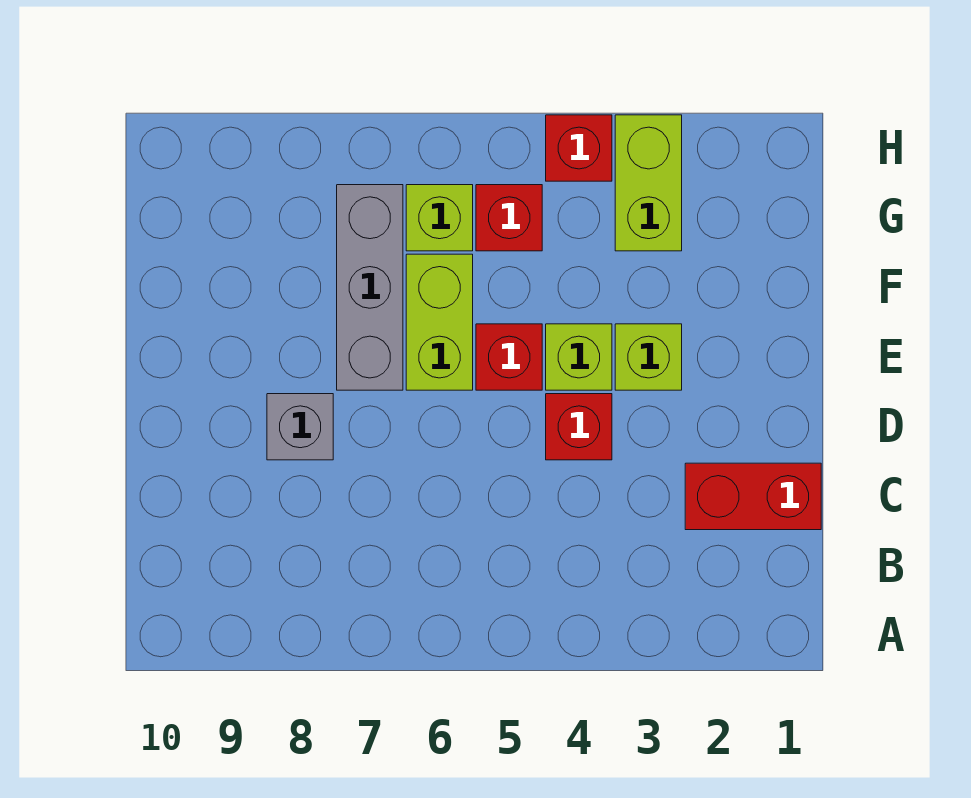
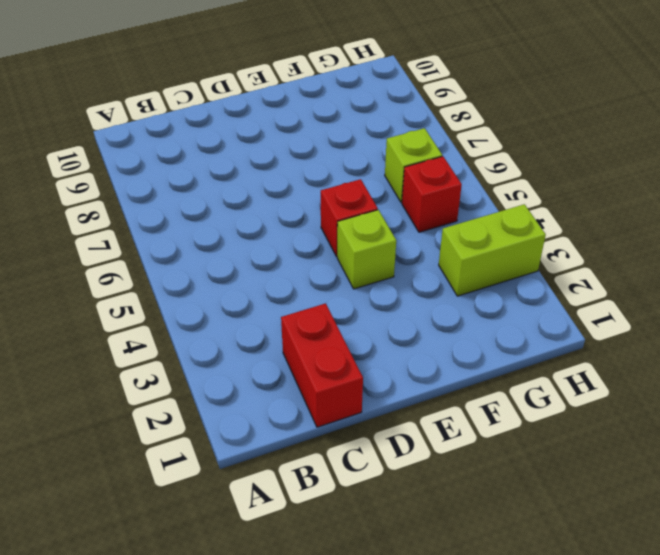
none -> red brick D4 level 1
none -> grey brick D8 level 1
none -> lime brick E3 level 1

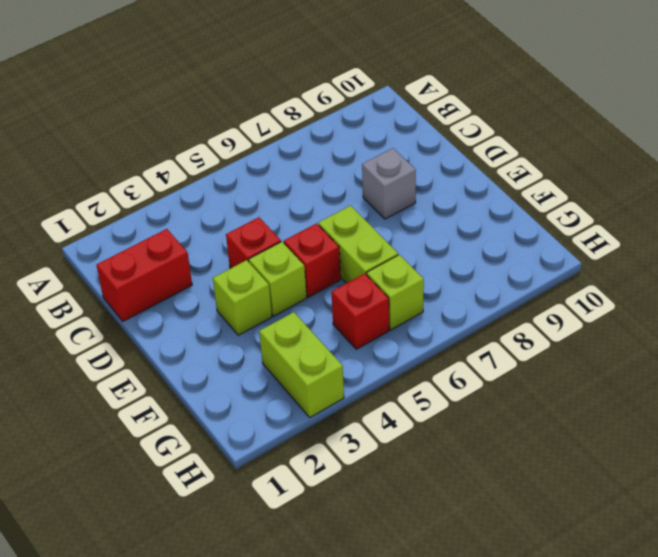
none -> grey brick E7:G7 level 1
none -> red brick H4 level 1

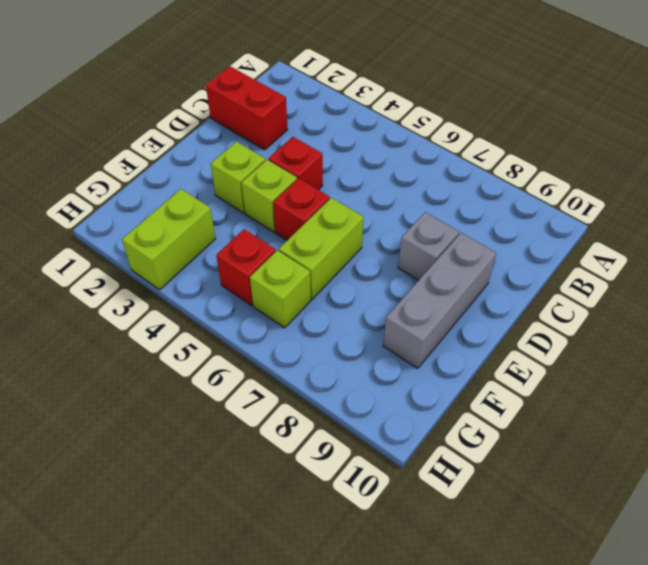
grey brick D9:F9 level 1 -> grey brick E7:G7 level 1
none -> red brick H4 level 1

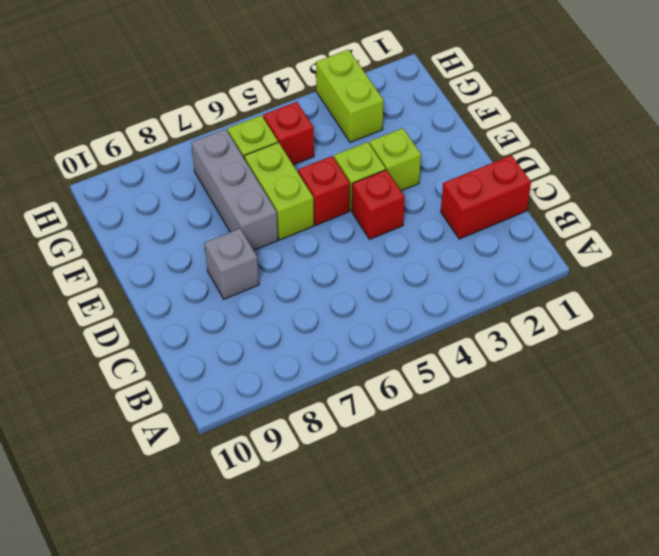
none -> red brick H4 level 1

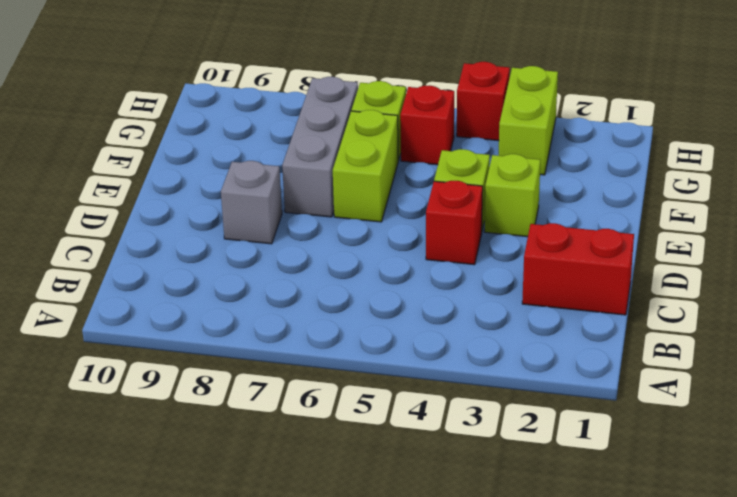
none -> red brick E5 level 1

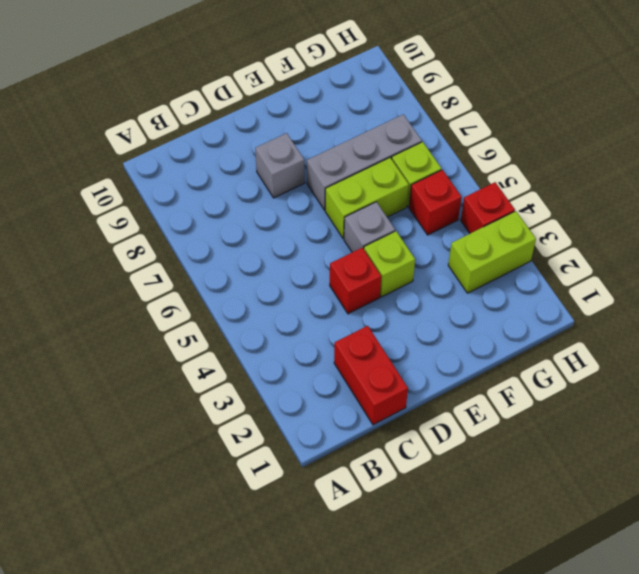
grey brick E5 level 1 -> red brick E5 level 1
none -> lime brick E3 level 1

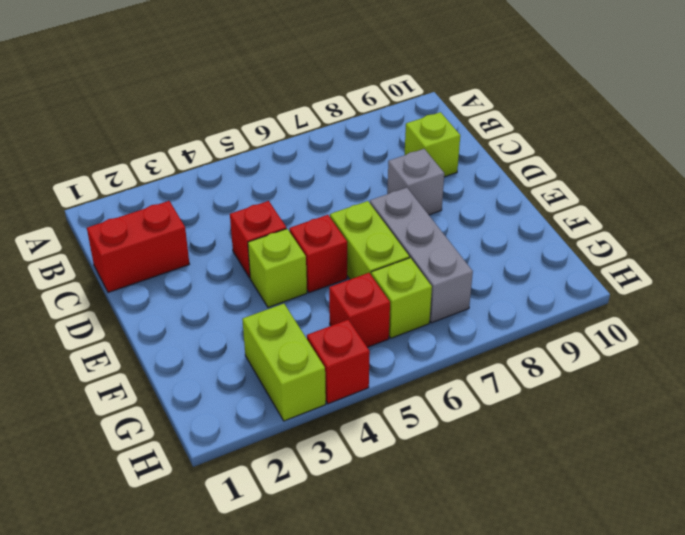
lime brick C9 level 1 -> lime brick E3 level 1

